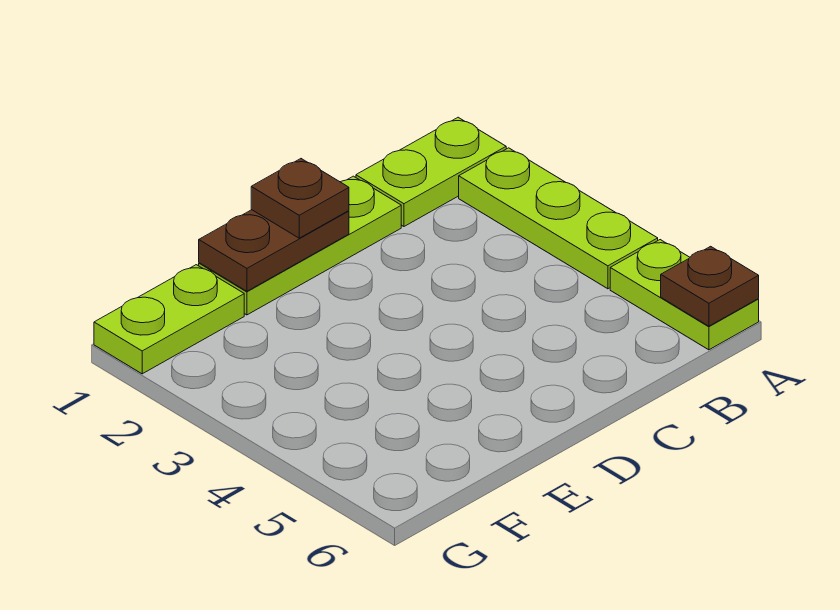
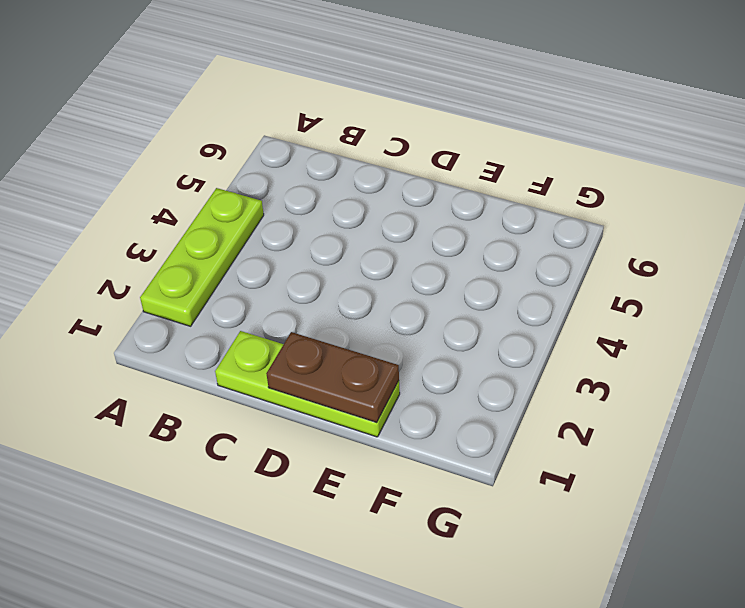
none -> lime plate A1:B1 level 1
none -> lime plate A5:A6 level 1

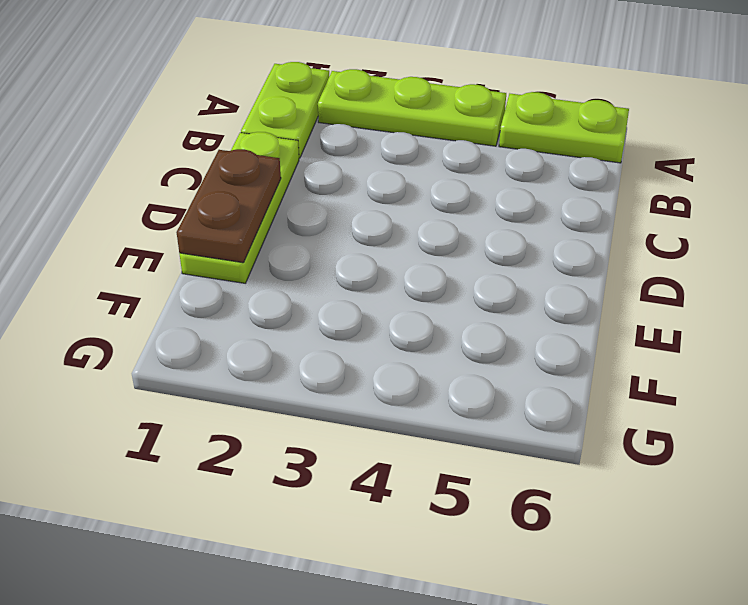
none -> lime plate F1:G1 level 1
none -> brown plate A6 level 2

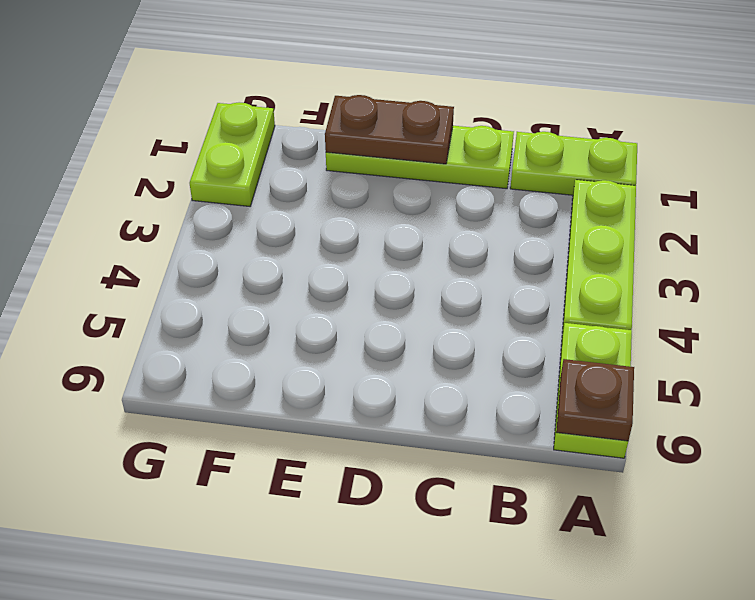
lime plate G1:G2 level 1 -> lime plate F1:G1 level 1
none -> brown plate D1 level 3

